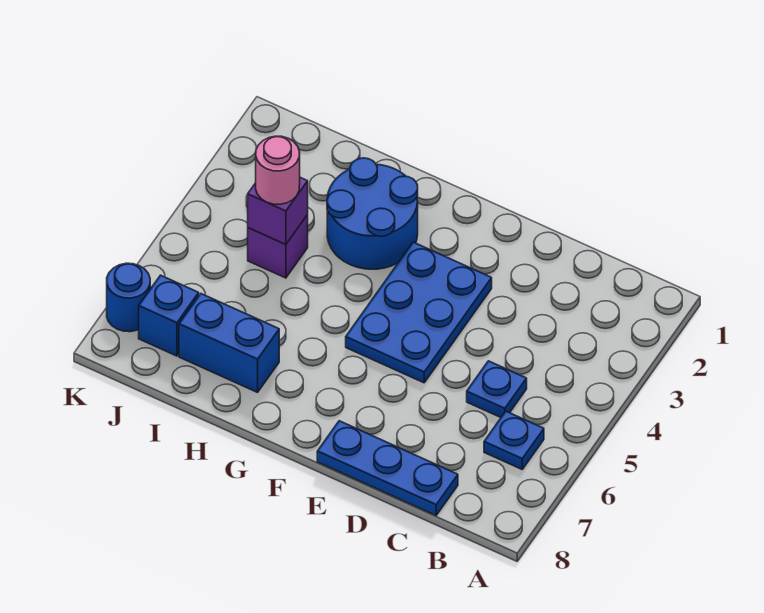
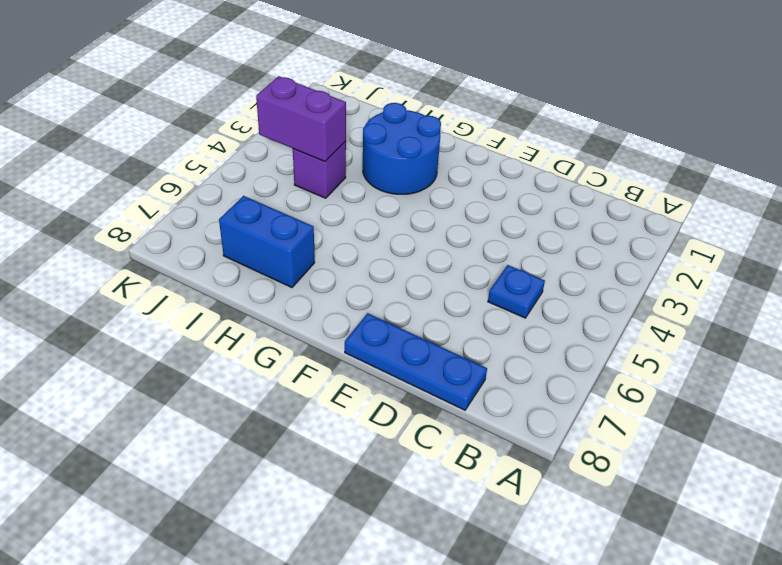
purple brick I4:J4 level 2 -> purple brick I4 level 2
none -> blue plate B6 level 1
none -> blue plate E3:F5 level 1

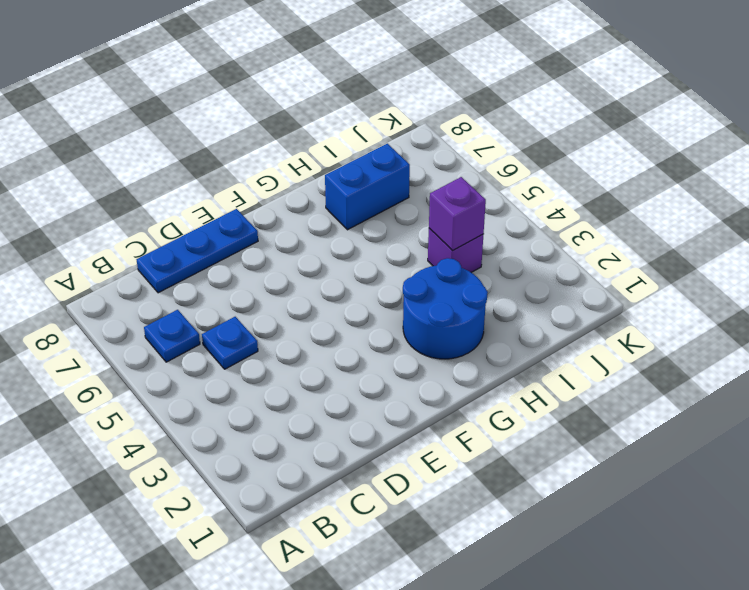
none -> blue plate E3:F5 level 1
none -> blue brick J7 level 1

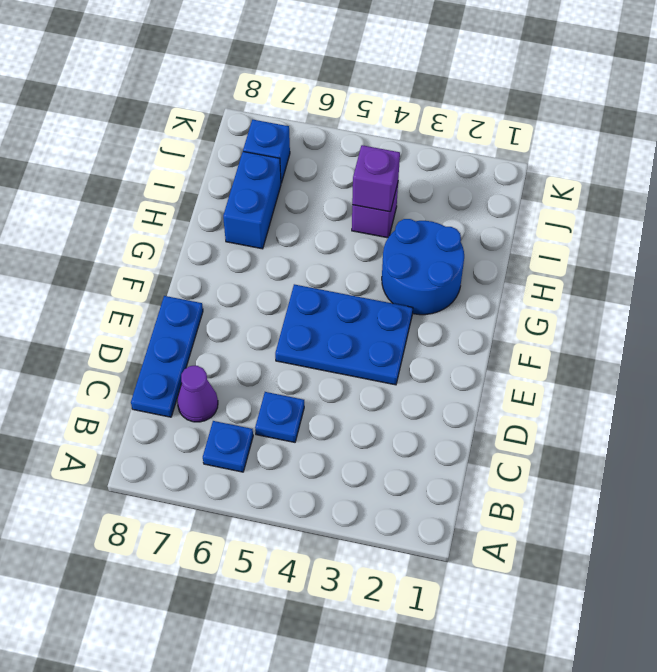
purple cone C7 level 1 -> none
none -> blue round brick K7 level 1
none -> pink round brick I4 level 3

